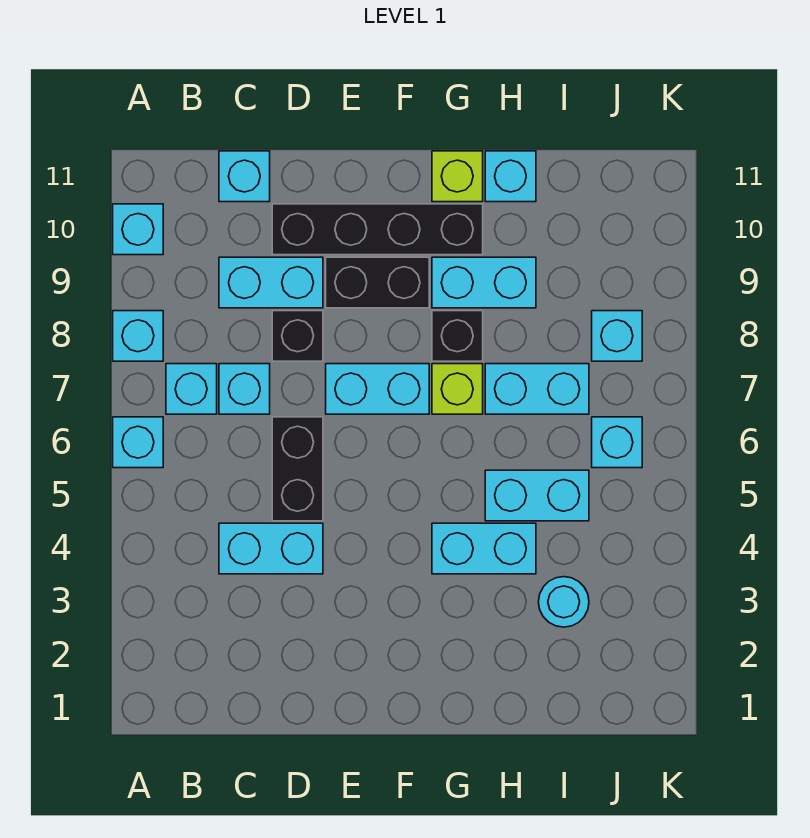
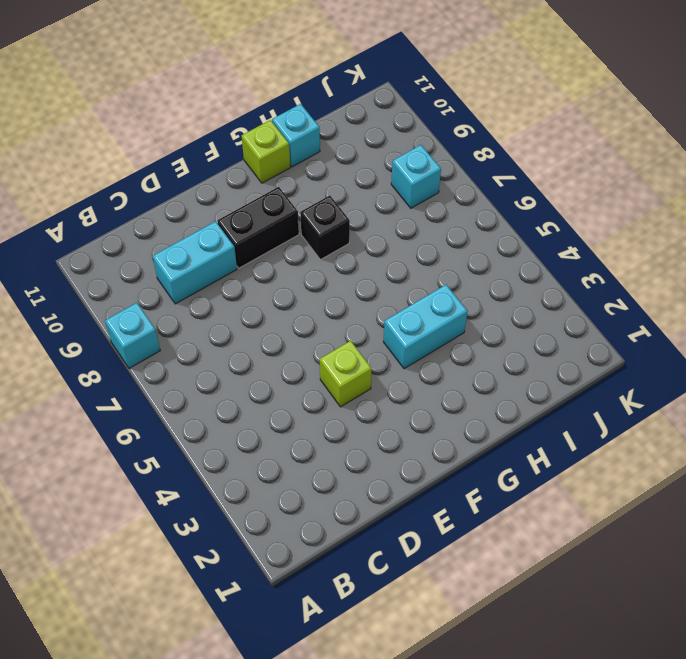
lime brick E4 level 1 -> lime brick G7 level 1
none -> cyan brick A6 level 1
none -> cyan brick A10 level 1
none -> cyan brick B7 level 1

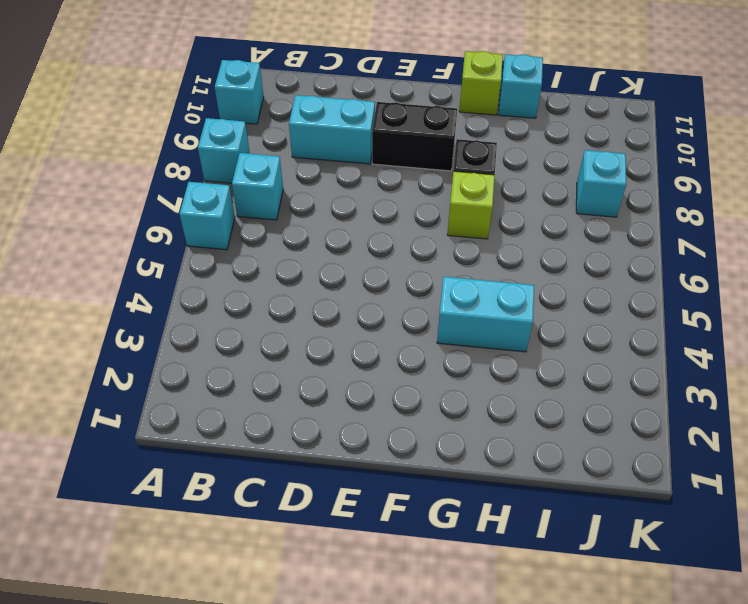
none -> cyan brick C4:D4 level 1
none -> cyan brick C7 level 1
none -> cyan brick C11 level 1

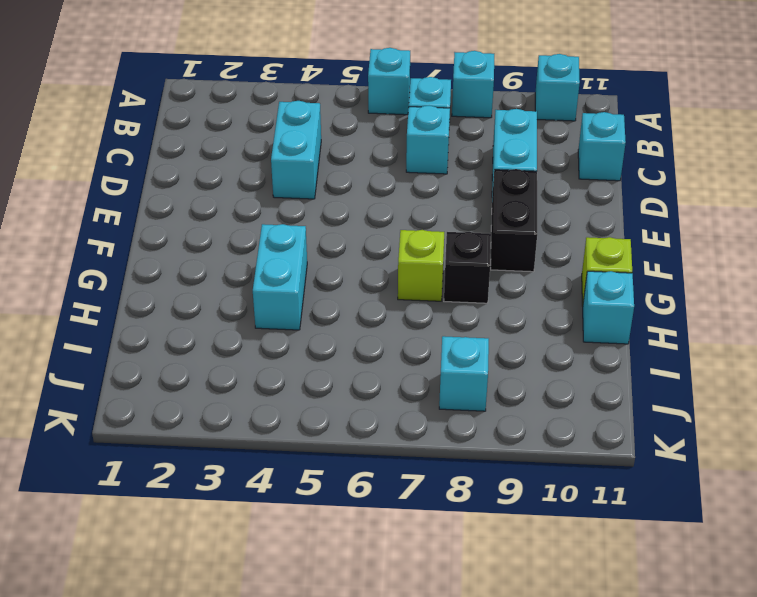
none -> black brick D5:D6 level 1
none -> black brick D8 level 1
none -> black brick D10:G10 level 1

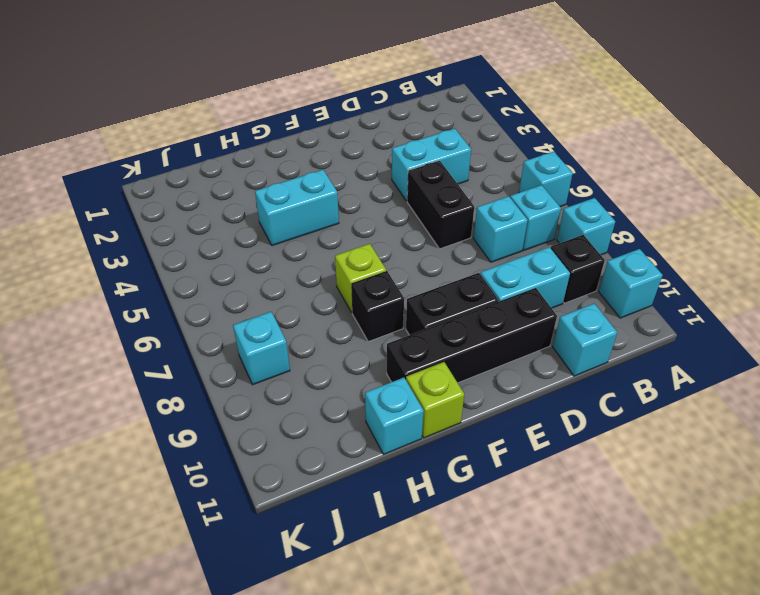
black brick B9 level 1 -> black brick D8 level 1
none -> cyan brick E7:F7 level 1
none -> cyan brick G9:H9 level 1
none -> cyan brick H5:I5 level 1

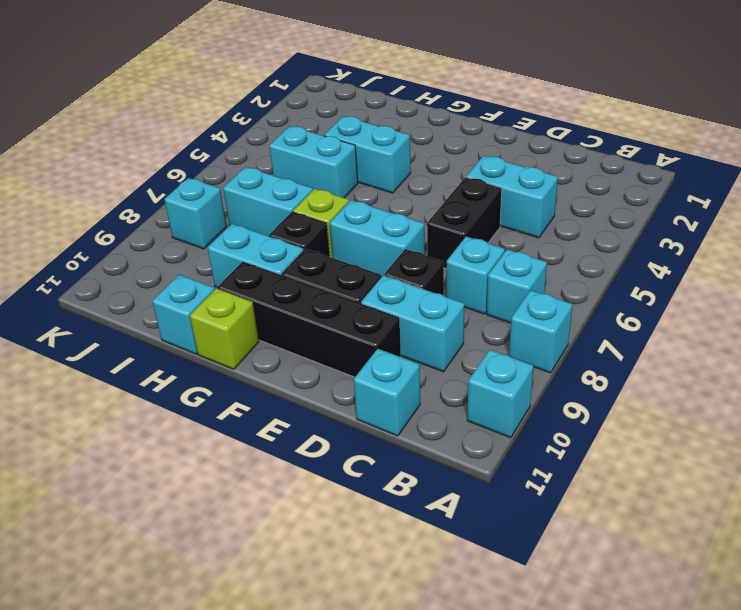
none -> cyan brick A6 level 1
none -> cyan round brick I3 level 1
none -> cyan brick J6 level 1

